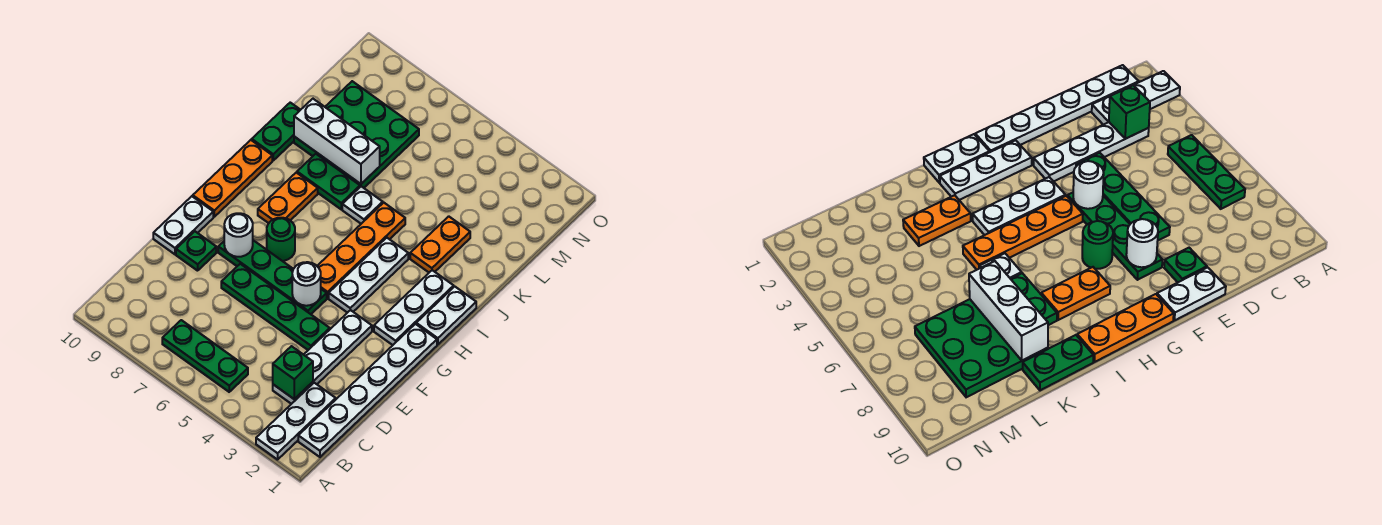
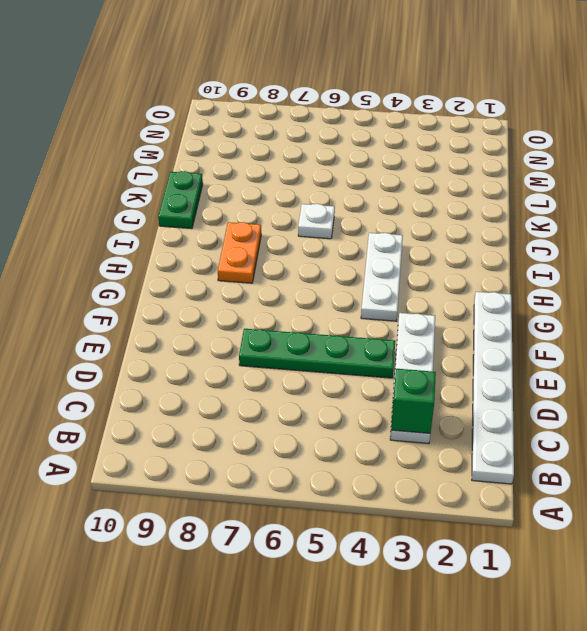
none -> white plate A2:C2 level 1
none -> green plate B5:B7 level 1
none -> green plate E9 level 1

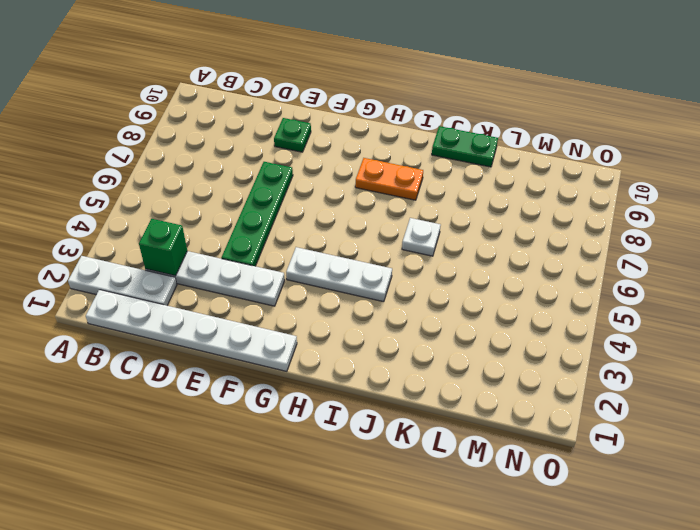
none -> green plate B5:B7 level 1
none -> white plate E10:F10 level 1
none -> green plate F5:F8 level 1

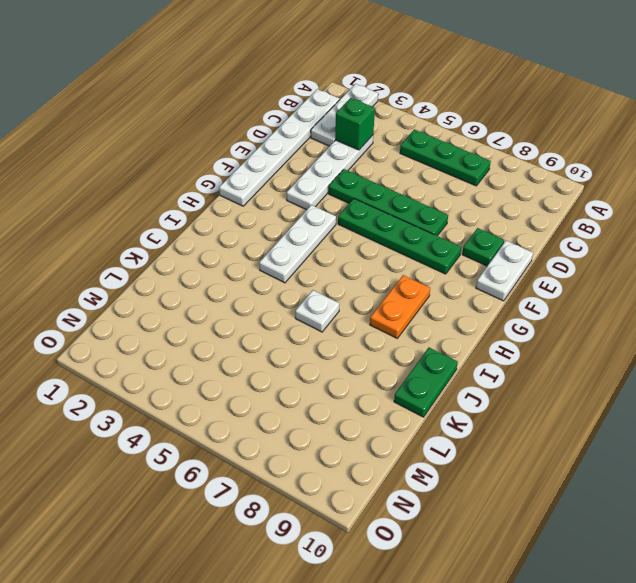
none -> white plate G2:I2 level 1
none -> orange plate G5:J5 level 1
none -> green round brick G7 level 1

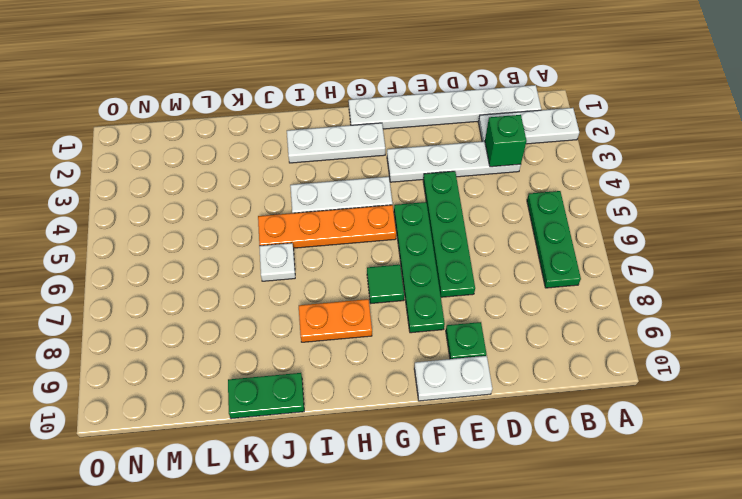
green tile G7 level 1 -> green round brick G7 level 1
none -> orange plate G10:I10 level 1
none -> white plate H1:I1 level 1
none -> orange plate J3:K3 level 1

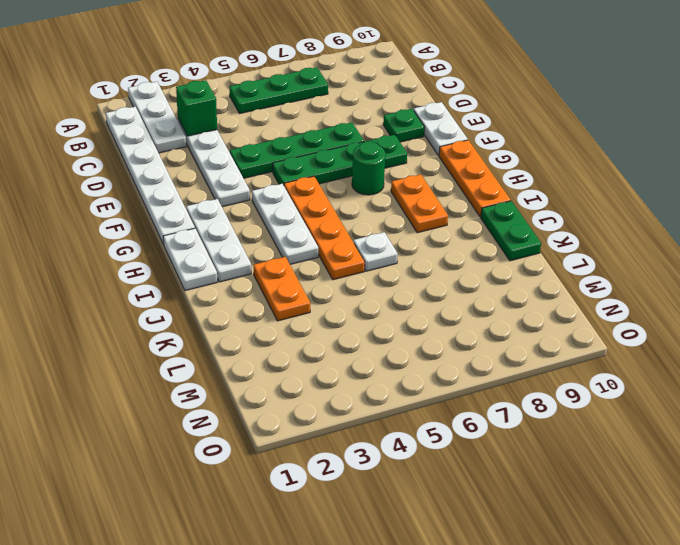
none -> green plate J7:J8 level 1
none -> green plate K7:M9 level 1
none -> white round brick F5 level 2

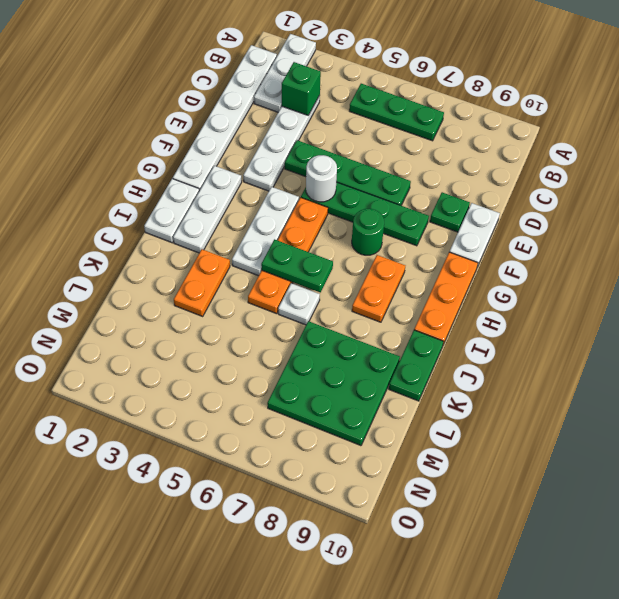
green plate I5:I6 level 2 -> green plate J7:J8 level 1
none -> white round brick F8 level 2
none -> white brick K7:K9 level 2

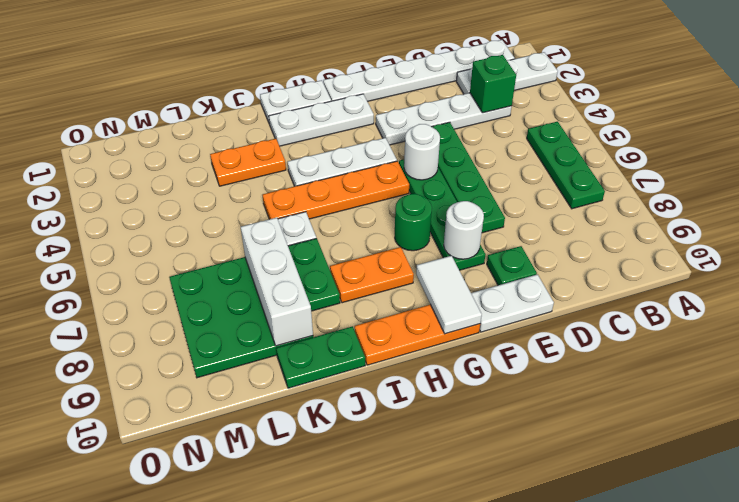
white tile G9:G10 level 2 -> none

